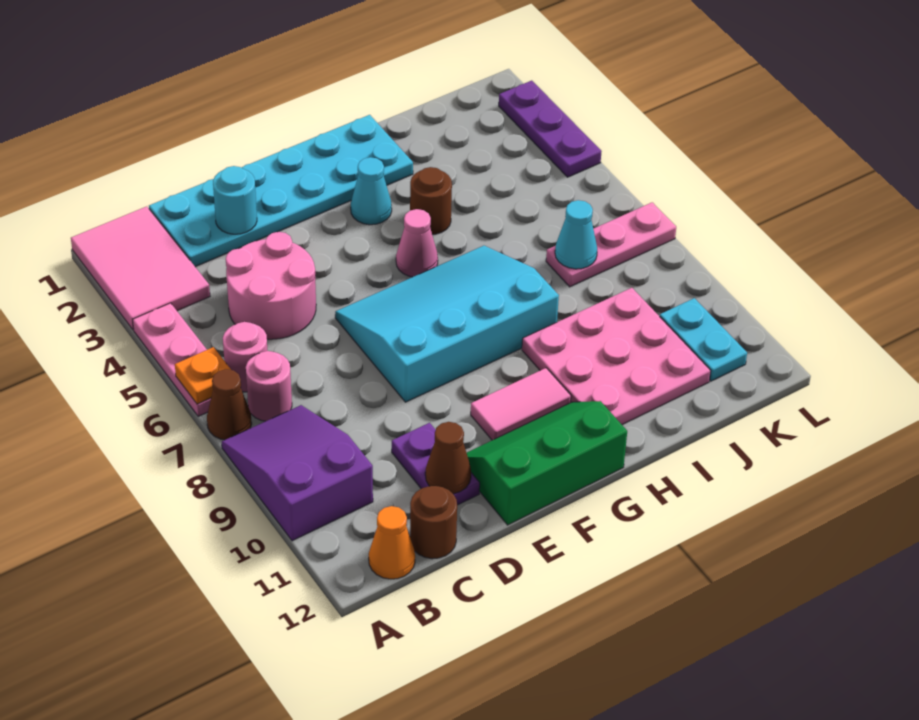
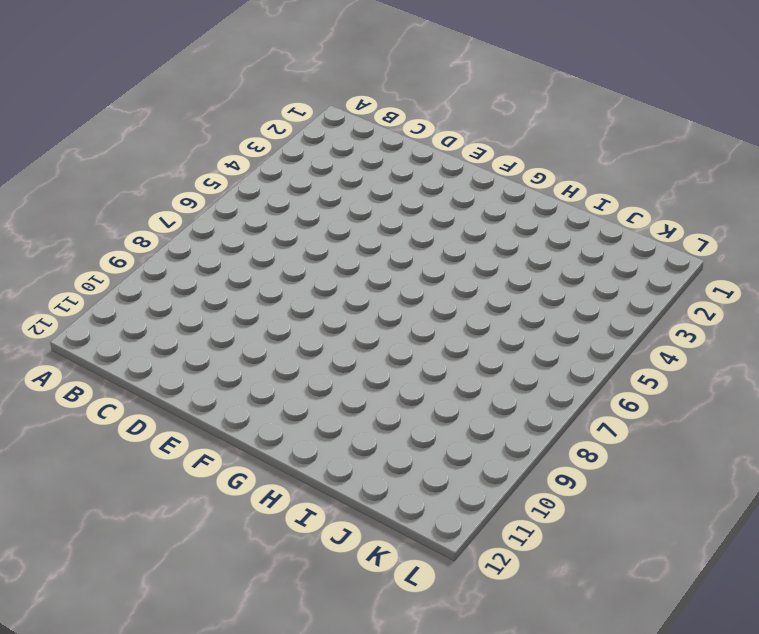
none -> pink tile A1:B3 level 1
none -> pink plate A4:A6 level 1
none -> brown cone A7 level 1

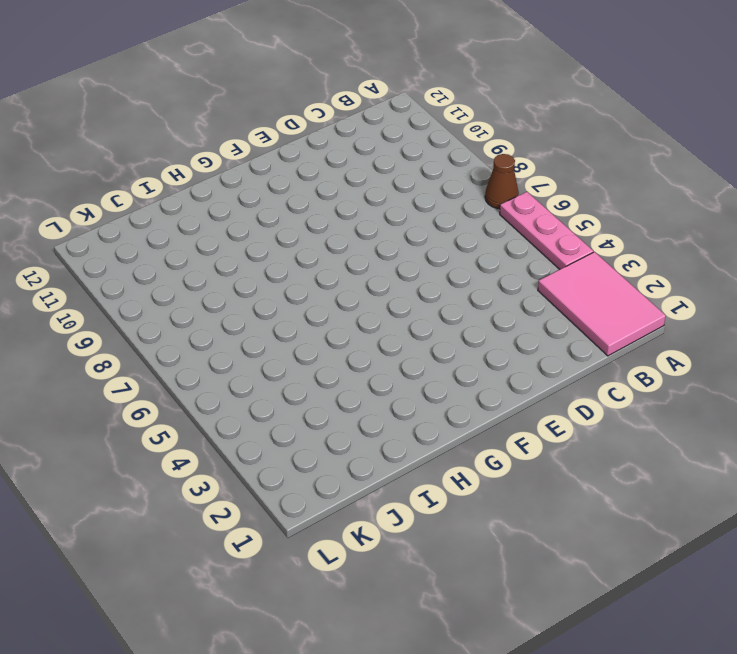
none -> purple slope A8:B10 level 1 top 10
none -> pink round brick B6 level 1
none -> pink round brick B7 level 1

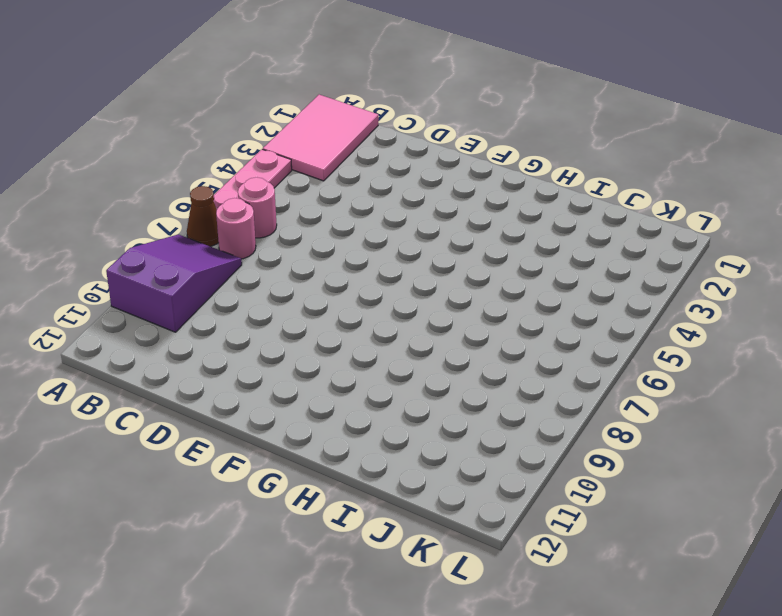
none -> orange cone B12 level 1
none -> cyan plate C1:H2 level 1
none -> pink round brick C4:D5 level 1

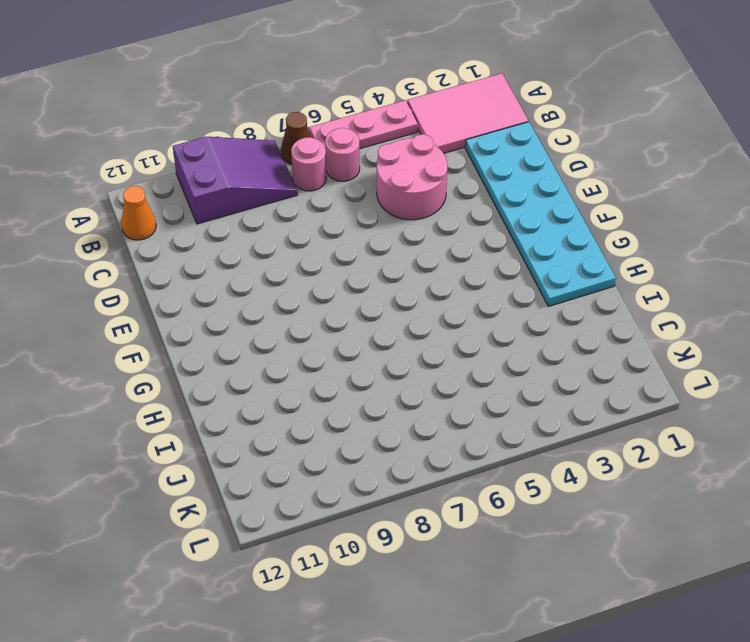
none -> brown round brick C12 level 1
none -> purple plate D10:D11 level 1
none -> cyan slope E6:H8 level 1 top 8

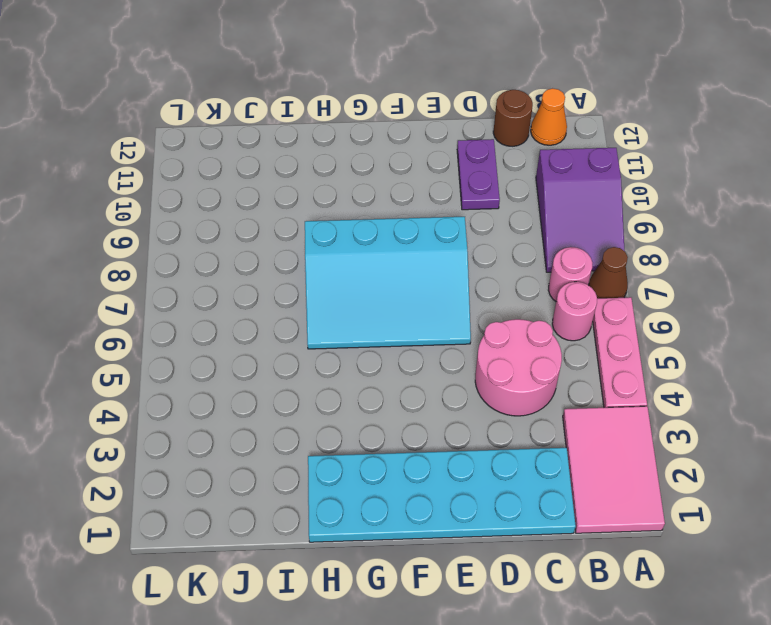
none -> green slope E11:G12 level 1 top 12
none -> pink tile F10:G10 level 1
none -> cyan cone G3 level 1

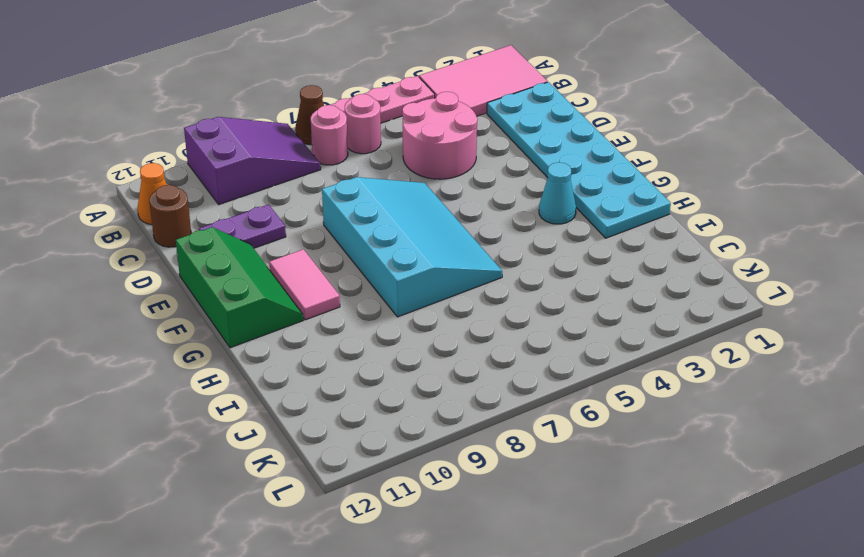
none -> pink cone G5 level 1
none -> brown round brick H4 level 1
none -> pink plate H9:J11 level 1

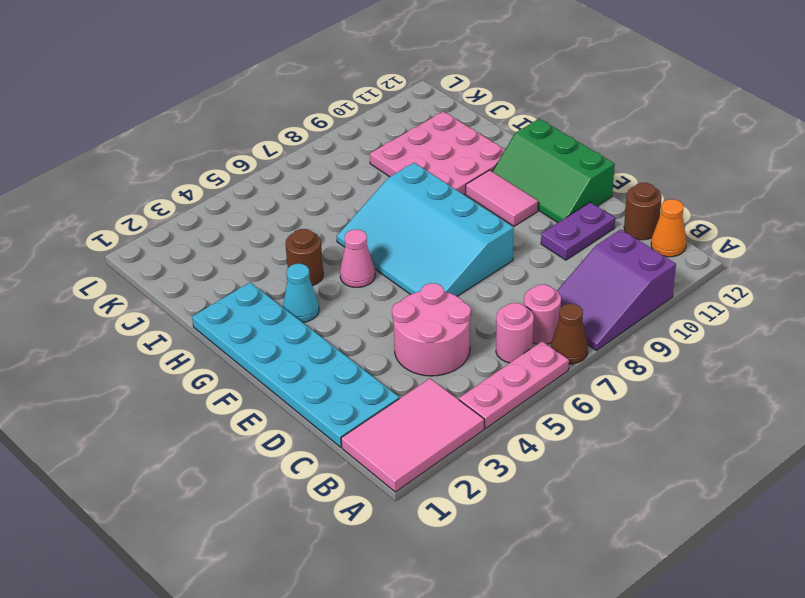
none -> pink plate J7:L7 level 1
none -> cyan plate K10:K11 level 1
none -> purple plate L2:L4 level 1

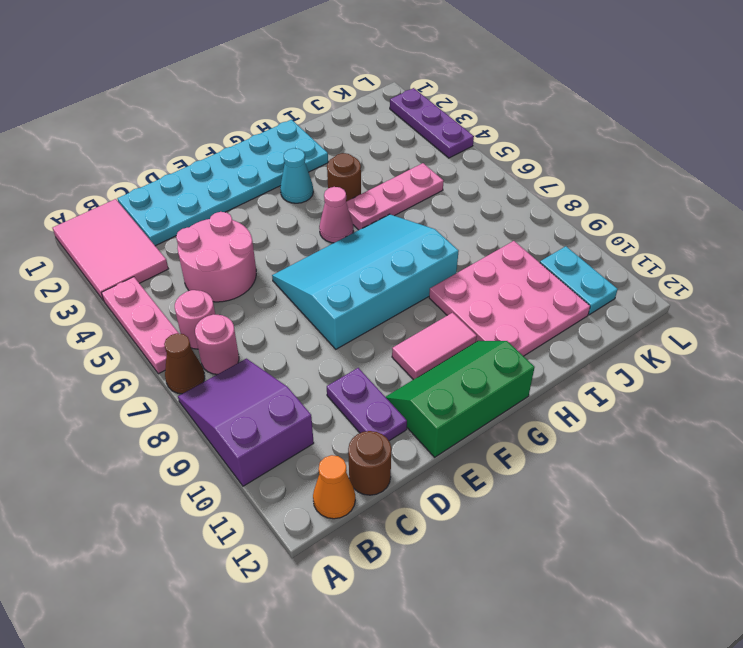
pink plate H5:J5 level 1 -> pink plate J7:L7 level 1
none -> orange plate A6 level 2
none -> cyan round brick D2 level 2
none -> brown cone D11 level 2

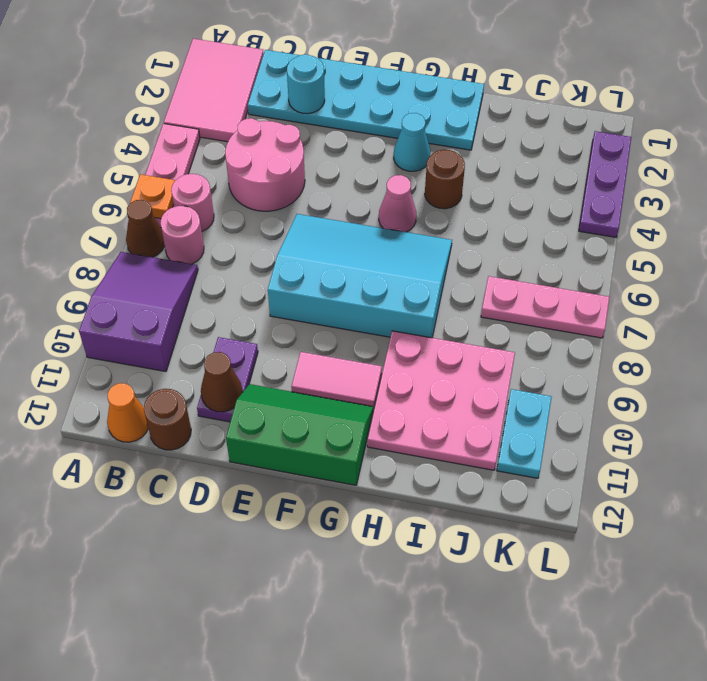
none -> cyan cone J7 level 2

